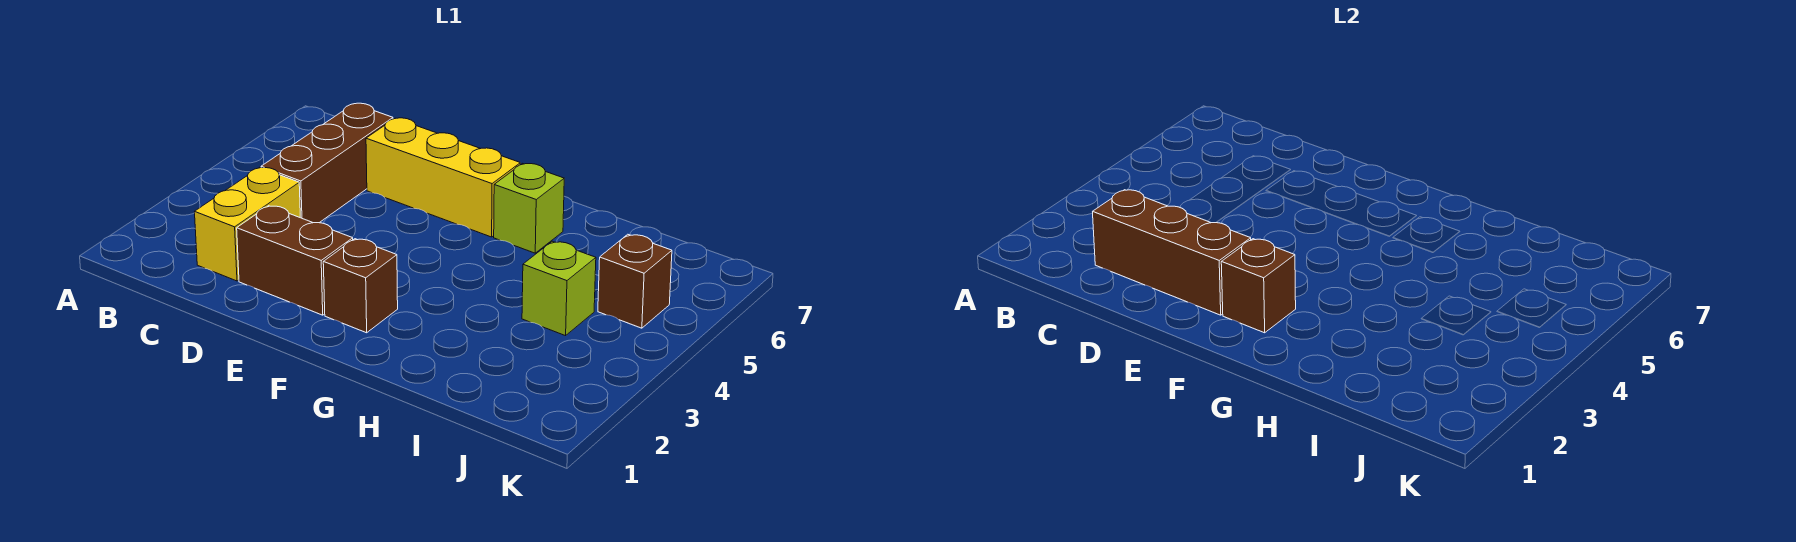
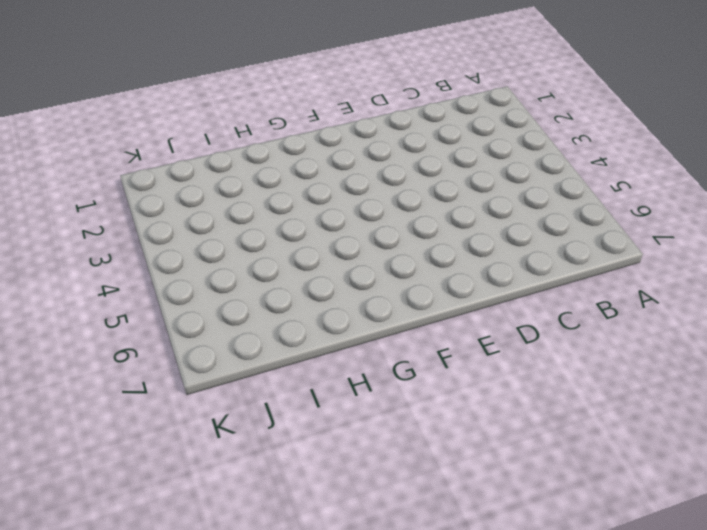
none -> yellow brick C2:C3 level 1
none -> brown brick C4:C6 level 1

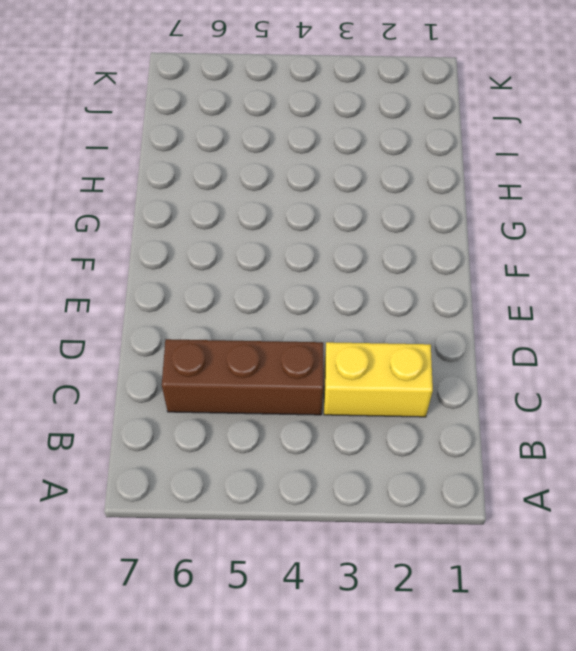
none -> brown brick D2:E2 level 1
none -> yellow brick D6:F6 level 1

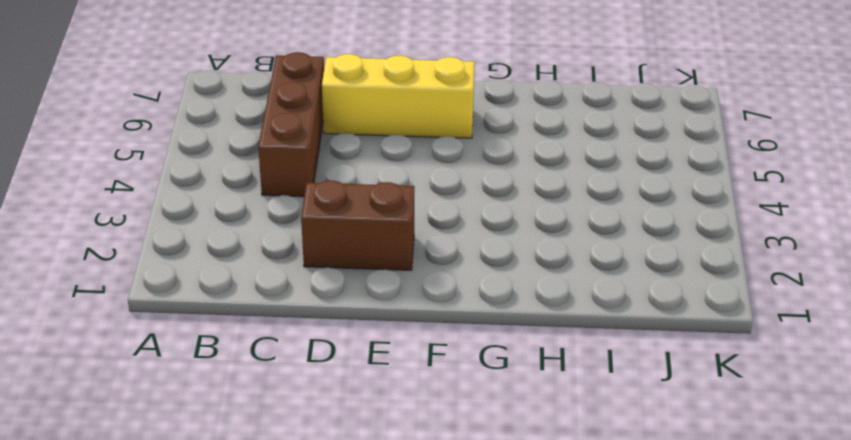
none -> yellow brick C2:C3 level 1
none -> brown brick F2 level 1

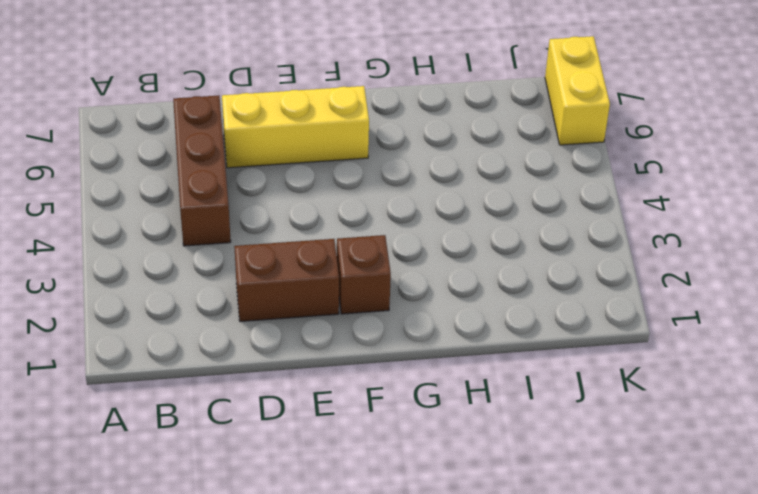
yellow brick K6:K7 level 1 -> yellow brick C2:C3 level 1
none -> lime brick G6 level 1
none -> lime brick I4 level 1

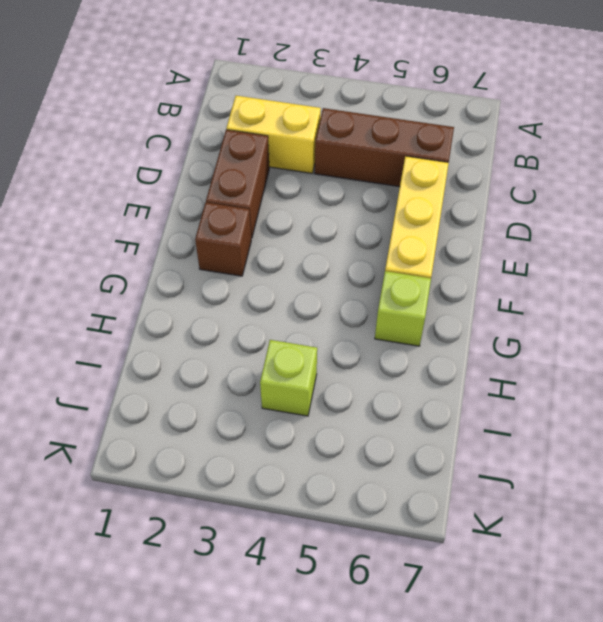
none -> brown brick J5 level 1
none -> brown brick C2:E2 level 2

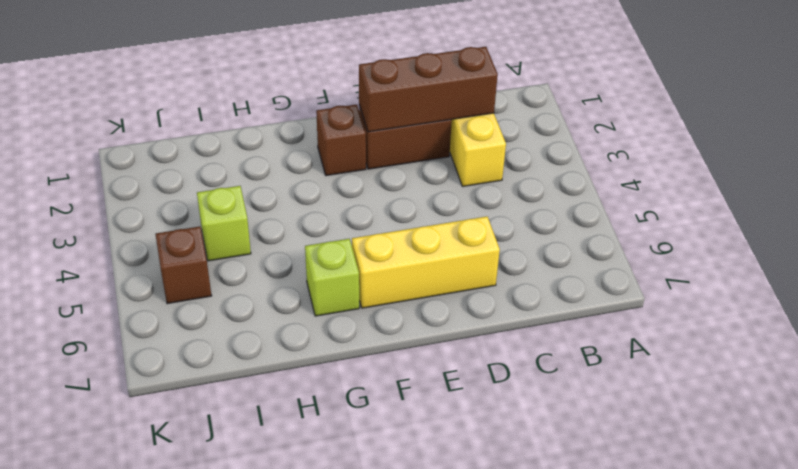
none -> brown brick C4:C6 level 1
none -> brown brick F2 level 2

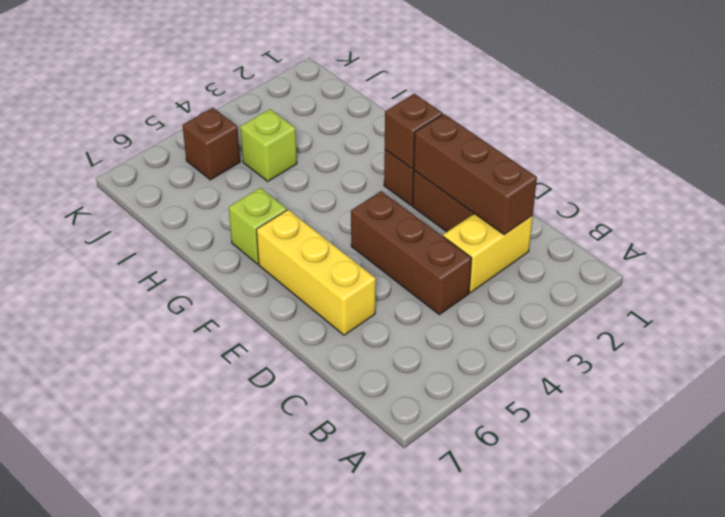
brown brick C4:E4 level 1 -> brown brick C4:C6 level 1

